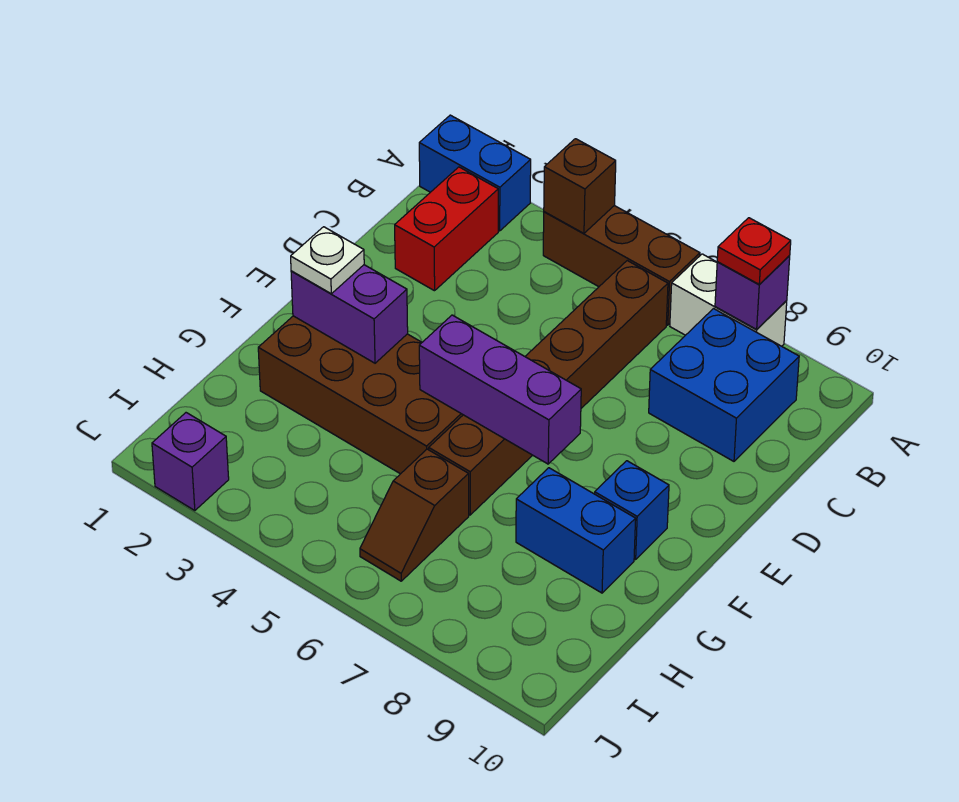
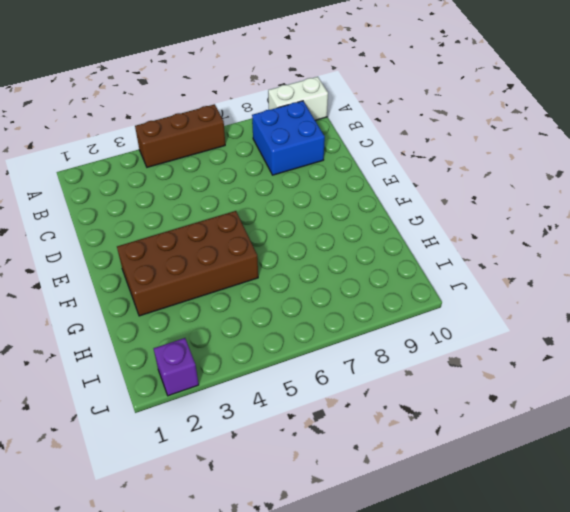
white brick A9:A10 level 1 -> white brick A7:A8 level 1
none -> blue brick A1:A2 level 1
none -> red brick B2:C2 level 1
none -> brown brick B6:G6 level 1

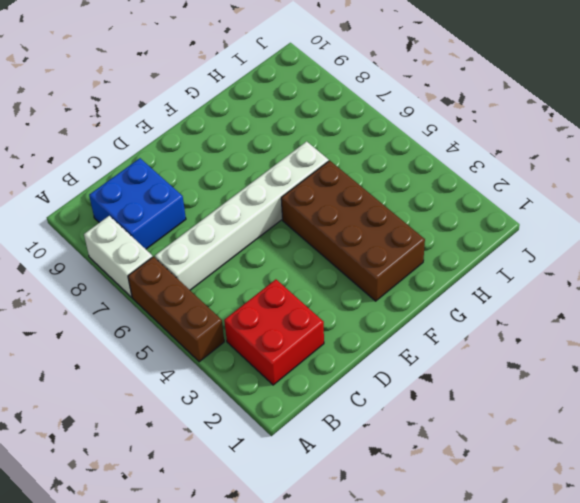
red brick B2:C3 level 1 -> red brick B2:C2 level 1
white brick B6:G6 level 1 -> brown brick B6:G6 level 1
none -> blue brick A1:A2 level 1
none -> blue brick F9 level 1
none -> blue brick G8:G9 level 1

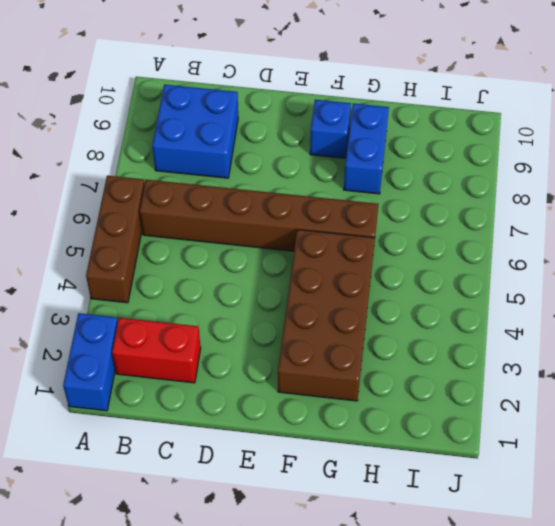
none -> white brick A7:A8 level 1
none -> brown slope H6:I6 level 1 top H
none -> purple brick J2 level 1

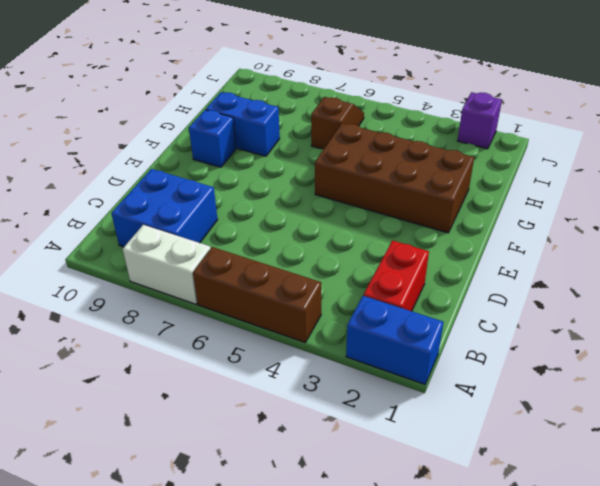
none -> brown brick B6:G6 level 1
none -> brown brick A4 level 2
none -> purple brick A8 level 2

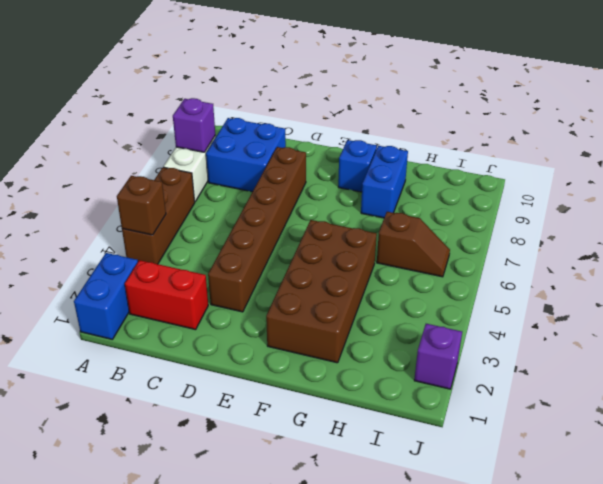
brown brick D3:D8 level 1 -> brown brick B6:G6 level 1
none -> purple brick F2:F3 level 2
none -> purple brick F5:F7 level 2
none -> red plate A8 level 3

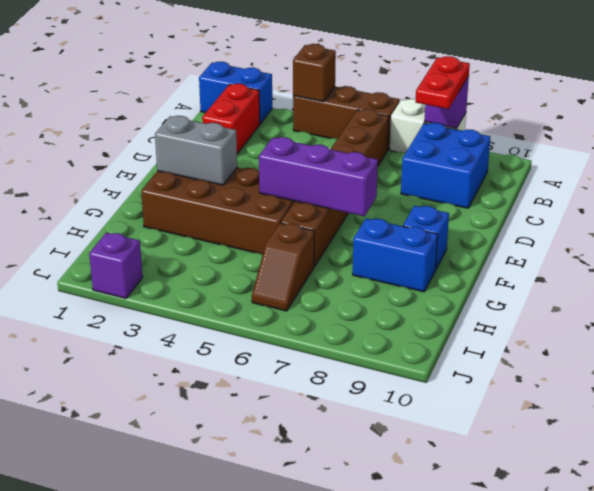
red plate A8:B8 level 3 -> red plate A8 level 3
grey brick F2:F3 level 2 -> purple brick F2:F3 level 2
none -> white plate F2 level 3

